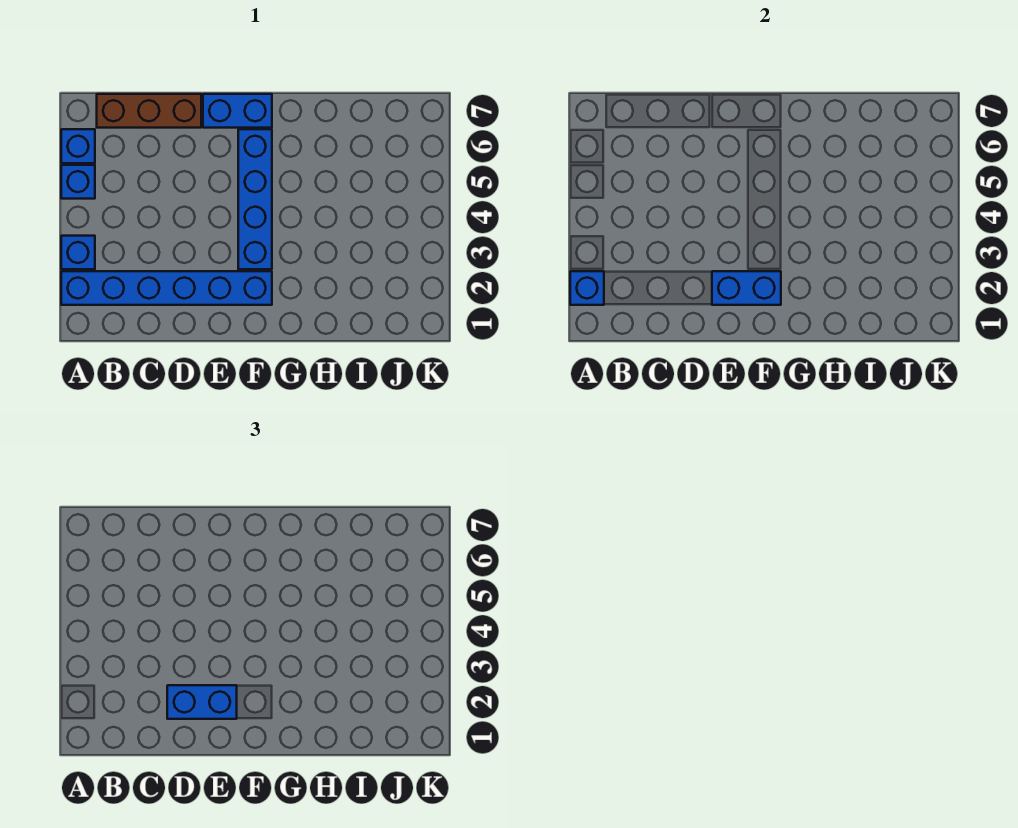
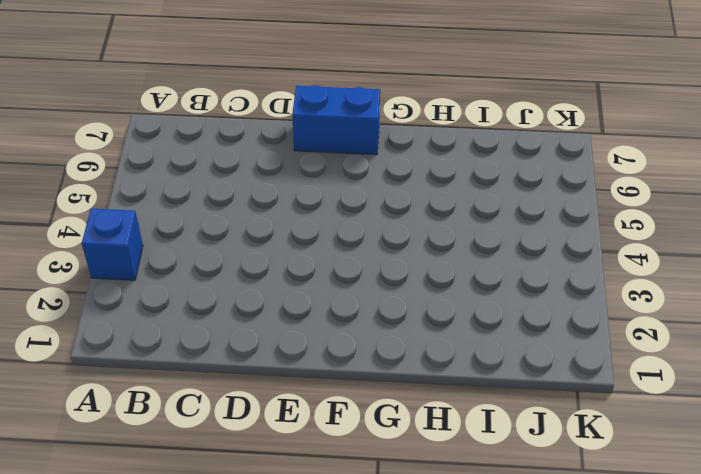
none -> blue brick A2:F2 level 1
none -> blue brick A5 level 1

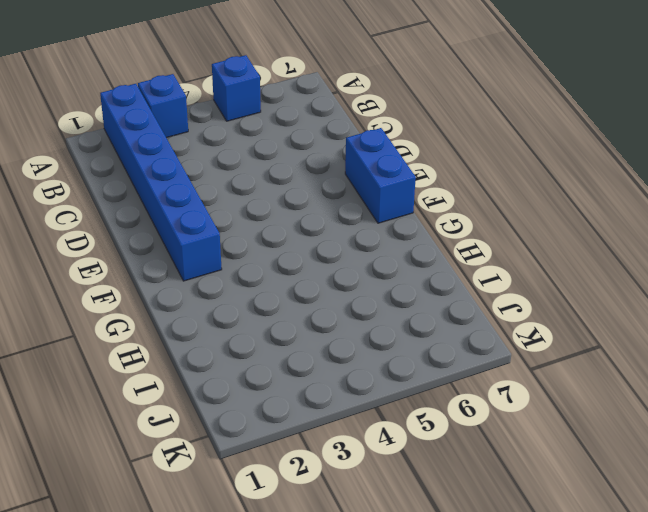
none -> blue brick A6 level 1
none -> brown brick B7:D7 level 1

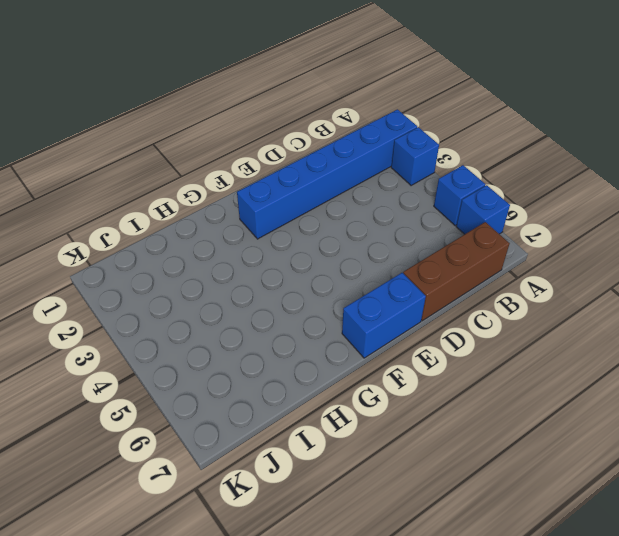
none -> blue brick F3:F6 level 1
none -> blue brick A2 level 2

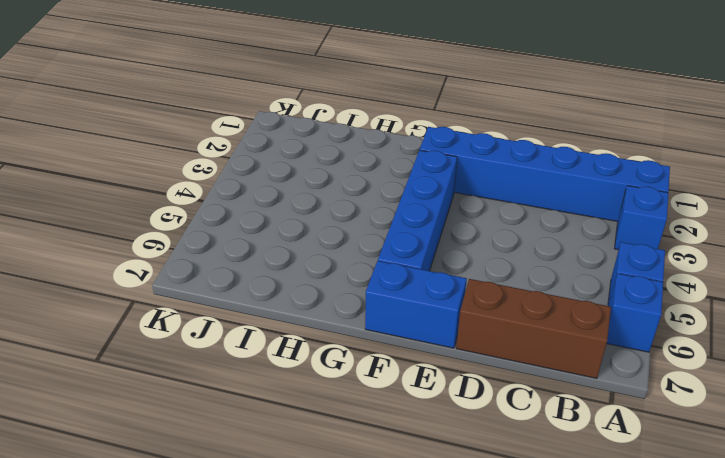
none -> blue brick A2 level 2
none -> blue brick E2:F2 level 2

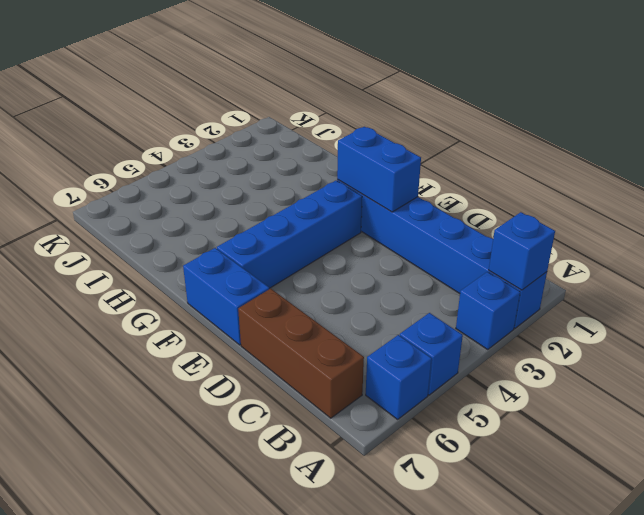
none -> blue brick D2:E2 level 3

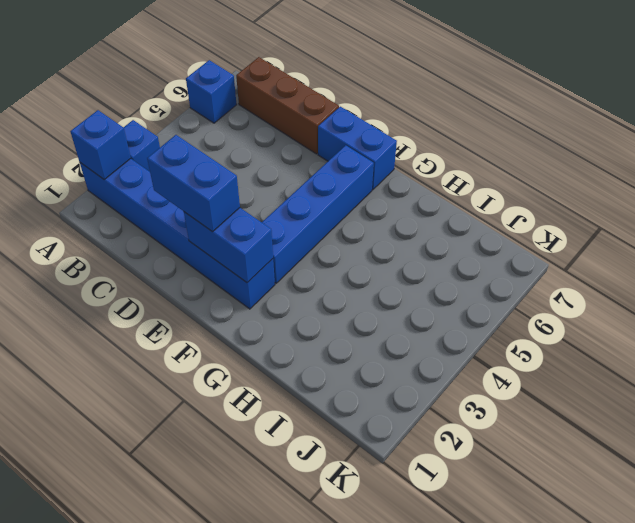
none -> blue brick A5 level 1

